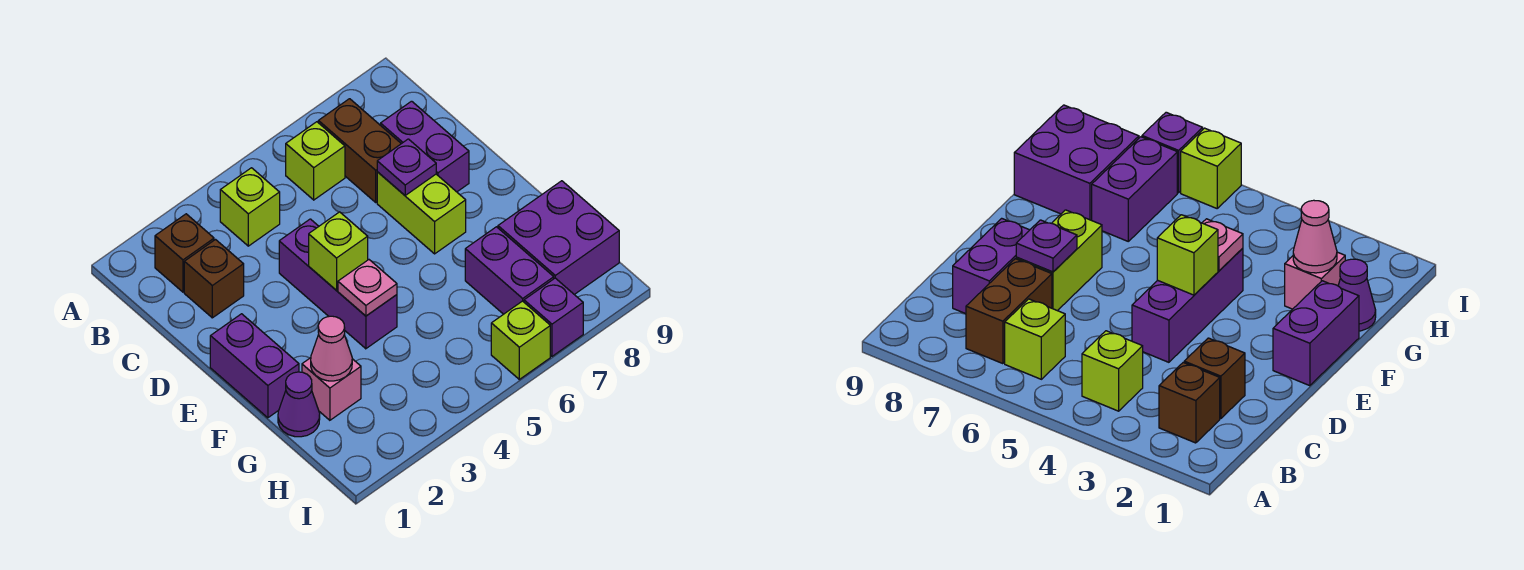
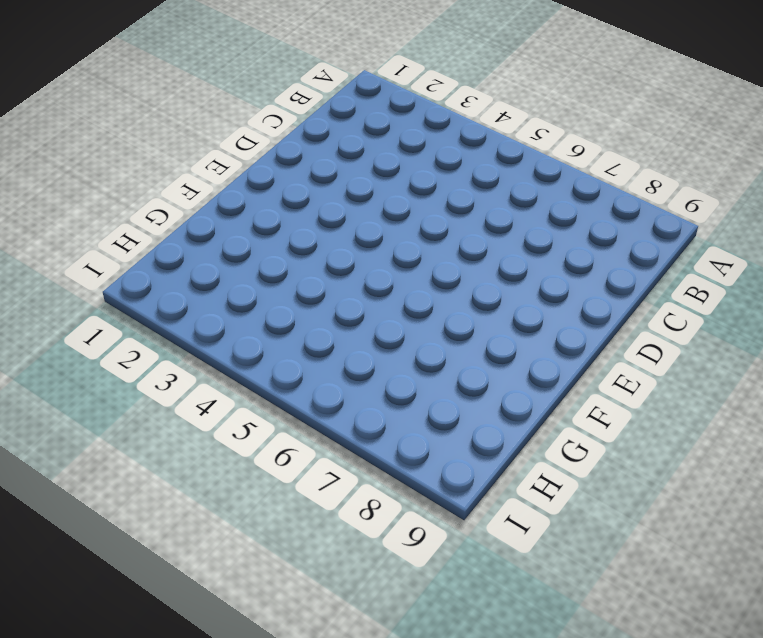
none -> brown brick B2 level 1
none -> lime brick B4 level 1
none -> lime brick B6 level 1

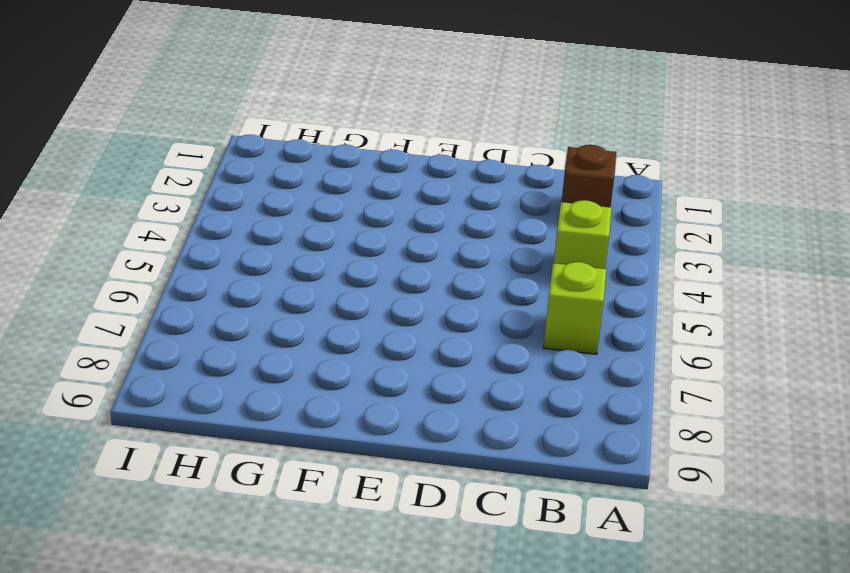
none -> brown brick B7:C7 level 1
none -> brown brick C2 level 1
none -> purple brick C8:D8 level 1

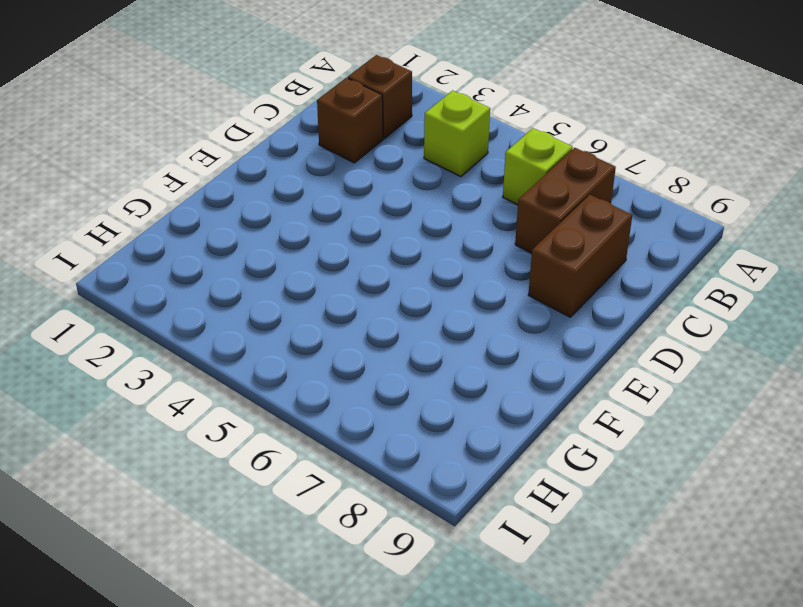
brown brick C8:D8 level 1 -> purple brick C8:D8 level 1
none -> purple brick D4:F4 level 1
none -> lime brick D7:E7 level 1
none -> purple brick E1:F1 level 1

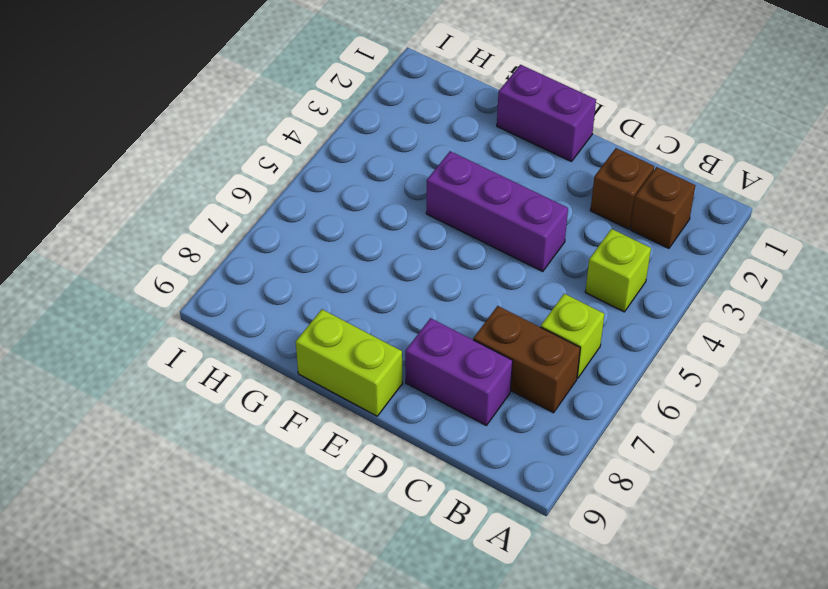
lime brick E9:F9 level 1 -> lime brick D7:E7 level 1
none -> purple cone G1 level 1
none -> pink brick G2 level 1
none -> purple brick G7:H7 level 1

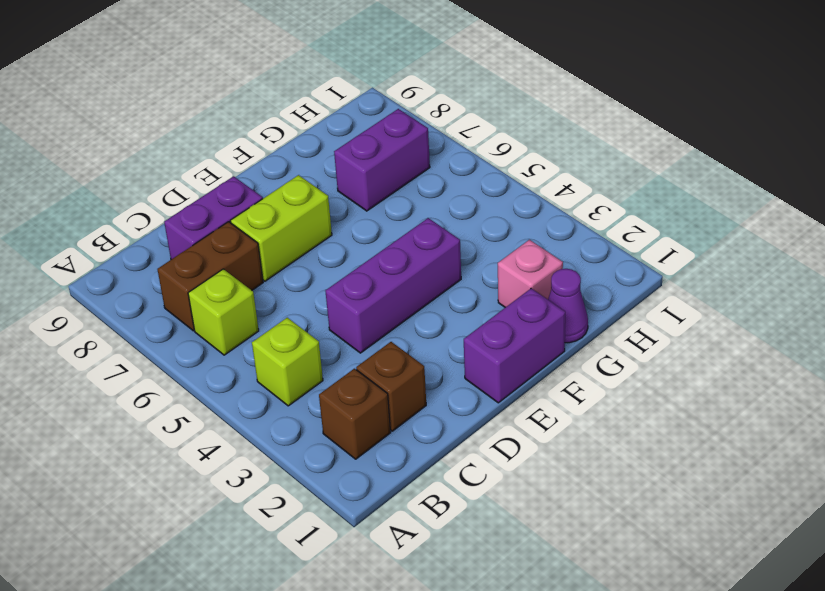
none -> purple brick G8:H9 level 1
none -> lime brick I6 level 1
none -> purple brick I7 level 1

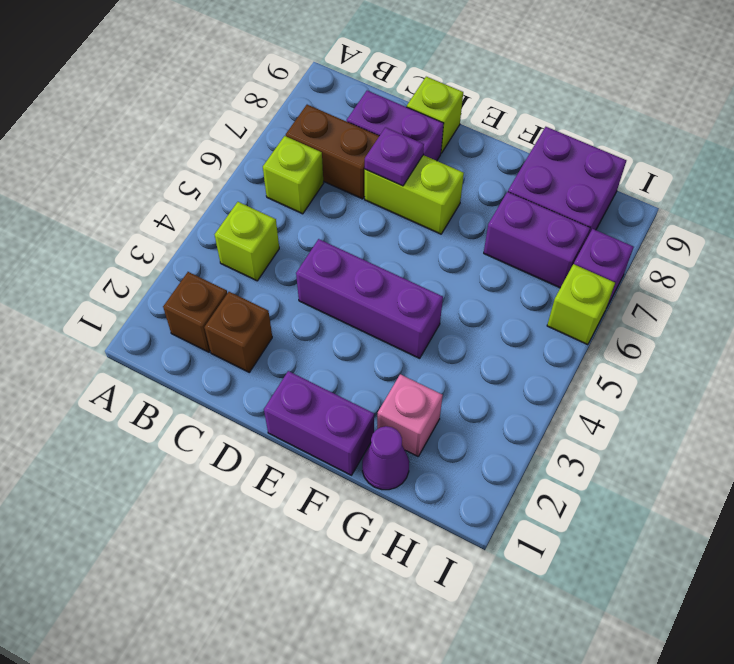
lime brick D9 level 1 -> lime brick E4 level 2
none -> pink plate F4 level 2
none -> pink cone G2 level 2

